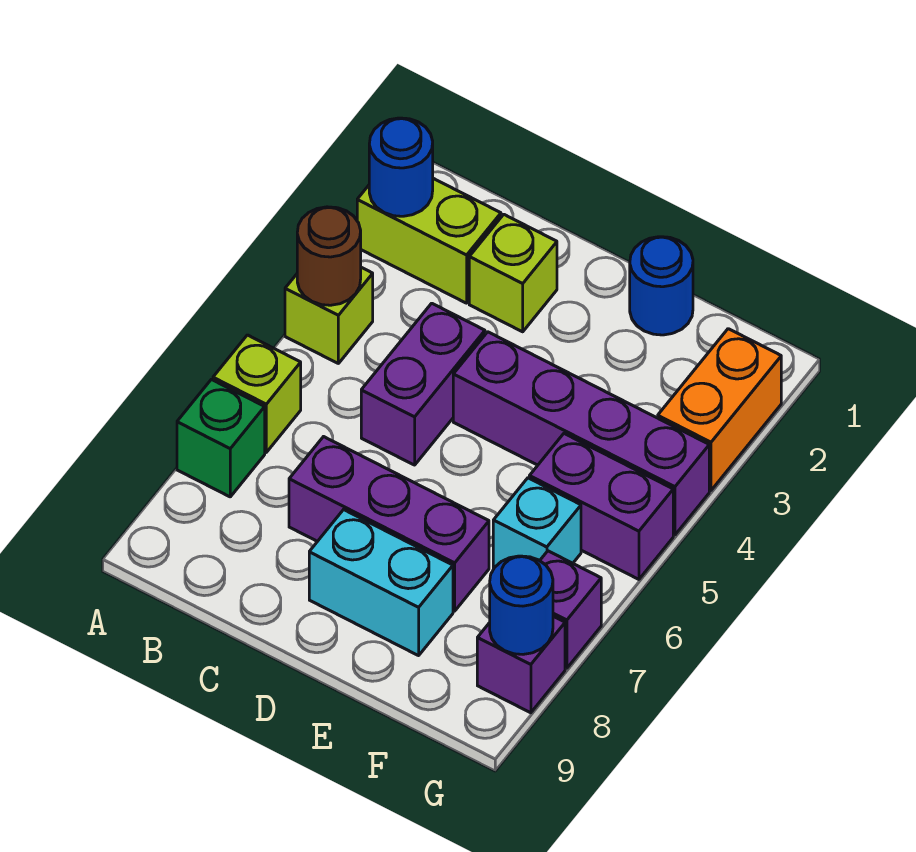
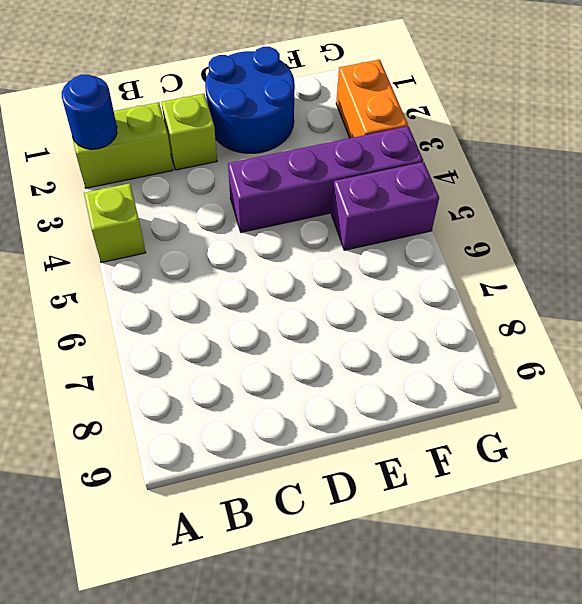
blue round brick D1:E2 level 1 -> blue round brick E1 level 1
none -> lime brick A6 level 1
none -> green brick A7 level 1
none -> purple brick C4:C5 level 1

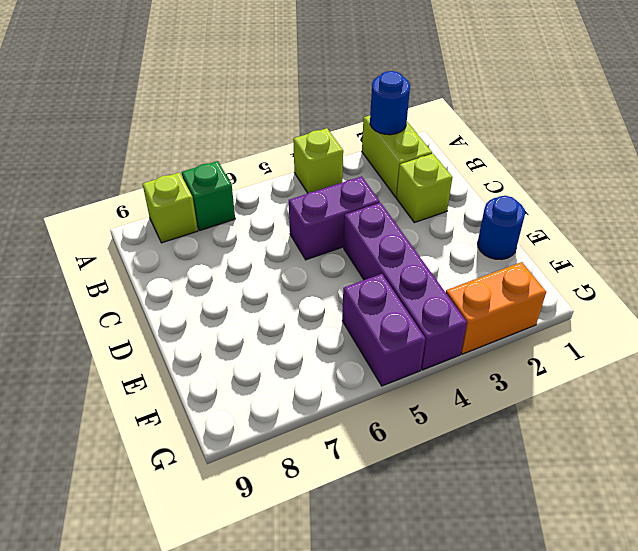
lime brick A8 level 1 -> lime brick A6 level 1
none -> purple brick C7:E7 level 1
none -> cyan brick D8:E8 level 1
none -> cyan brick F6 level 1

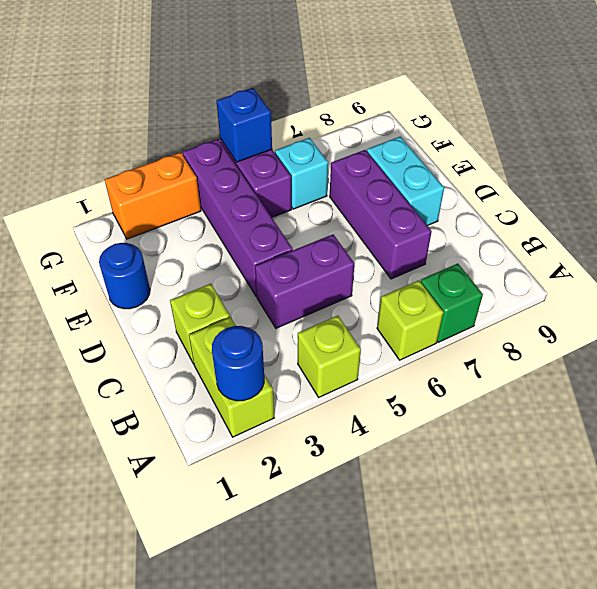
blue brick G5 level 2 -> none
none -> purple brick G7 level 1
none -> purple brick G8 level 1
none -> brown round brick A4 level 2

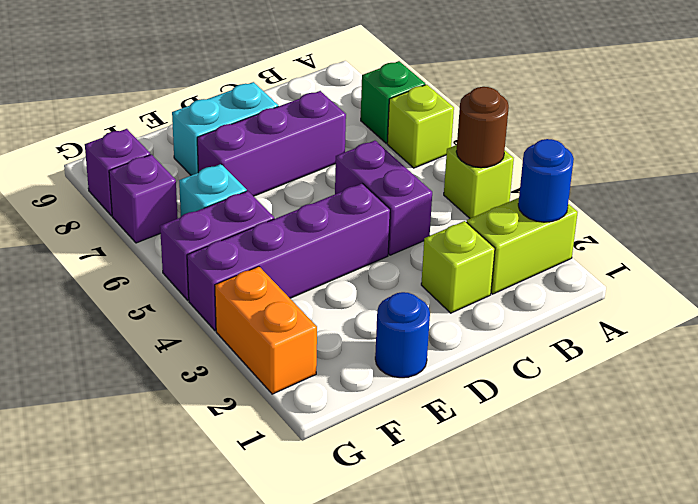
none -> blue round brick G8 level 2

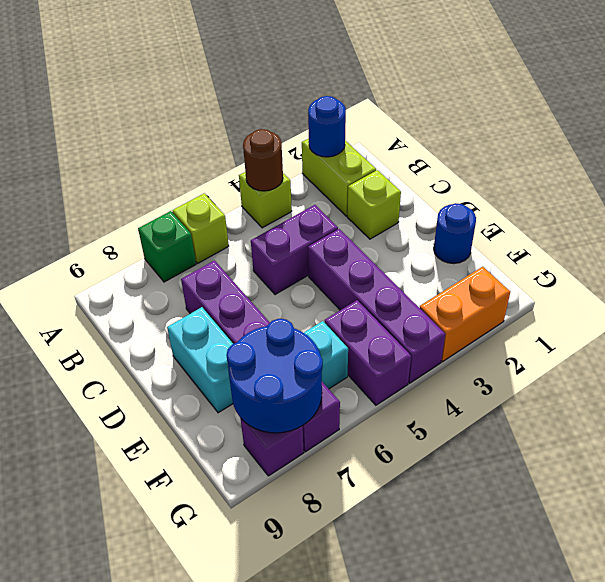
blue round brick F7:G8 level 2 -> blue round brick G8 level 2

